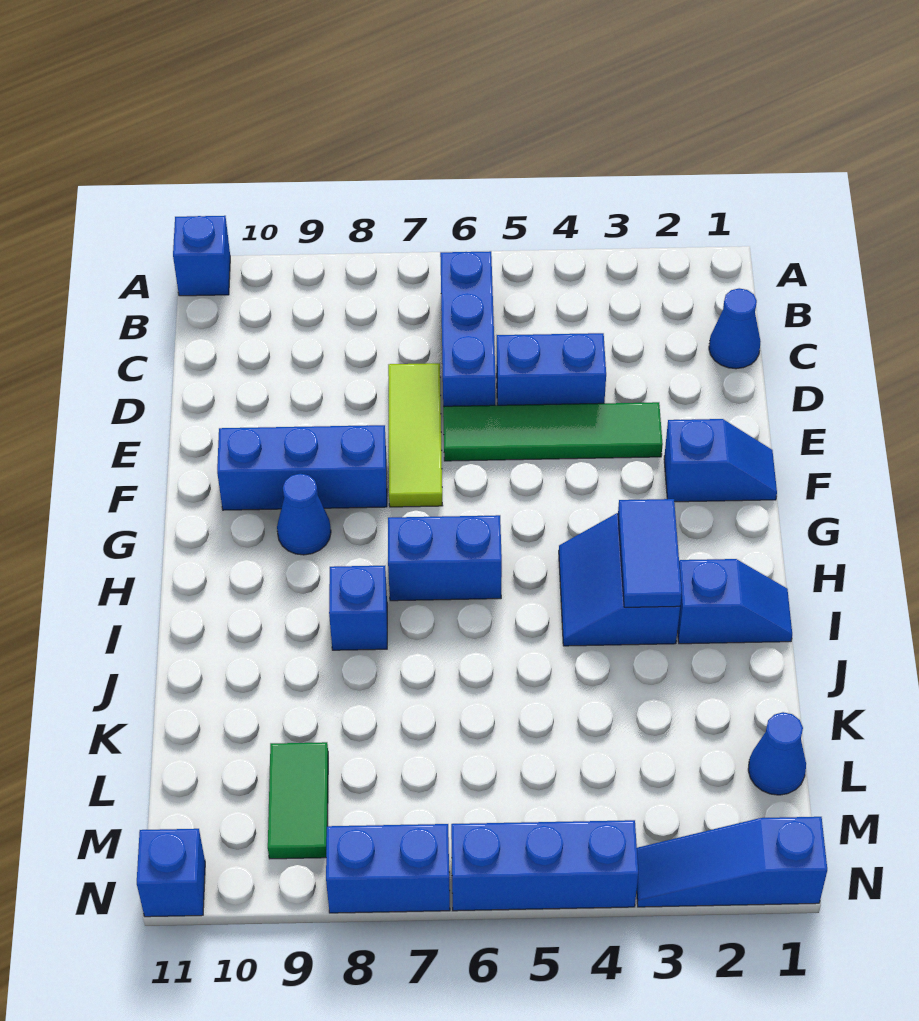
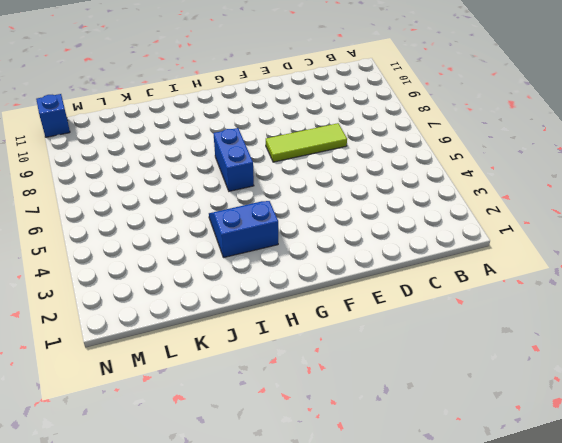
none -> blue brick A11 level 1
none -> blue brick B6:D6 level 1
none -> blue cone C1 level 1

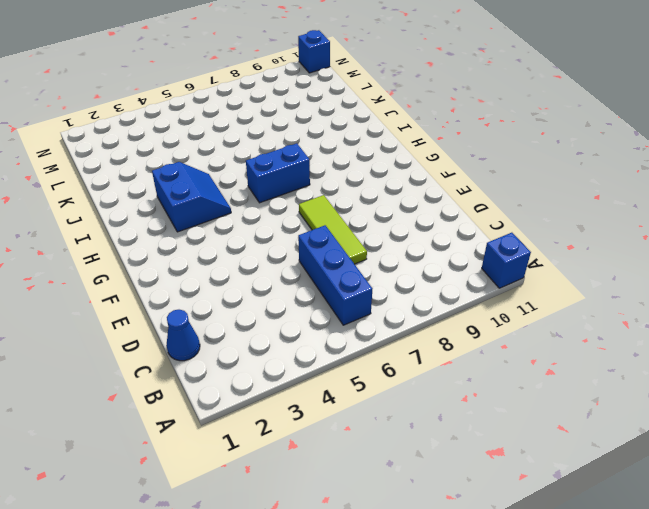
none -> blue brick D4:D5 level 1
none -> green tile E3:E6 level 1
none -> blue slope F1:F2 level 1 top 2

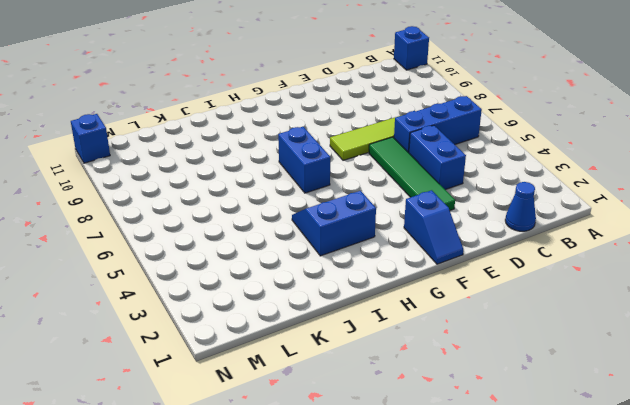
none -> blue brick F8:F10 level 1
none -> blue cone G9 level 1
none -> blue slope I1:I2 level 1 top 2

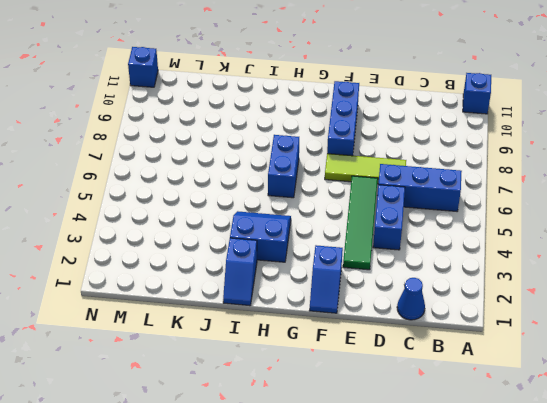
none -> blue cone G9 level 1
none -> blue brick I8 level 1
none -> blue cone L1 level 1

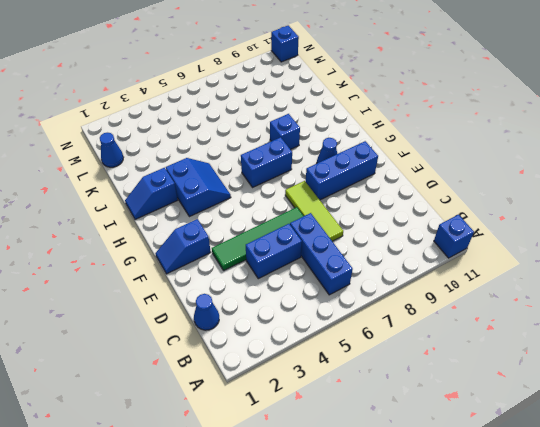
none -> green tile L9:M9 level 1
none -> blue slope N1:N3 level 1 top 1
none -> blue brick N4:N6 level 1

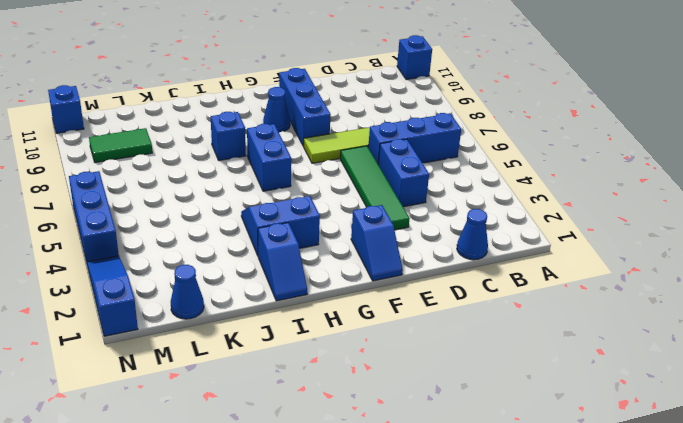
none -> blue brick N7:N8 level 1
none -> blue tile H3:I3 level 2

